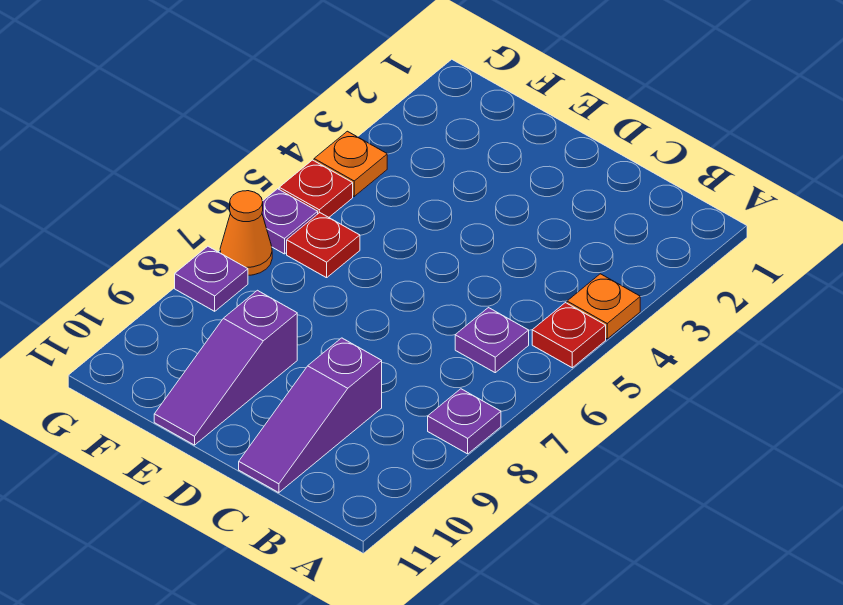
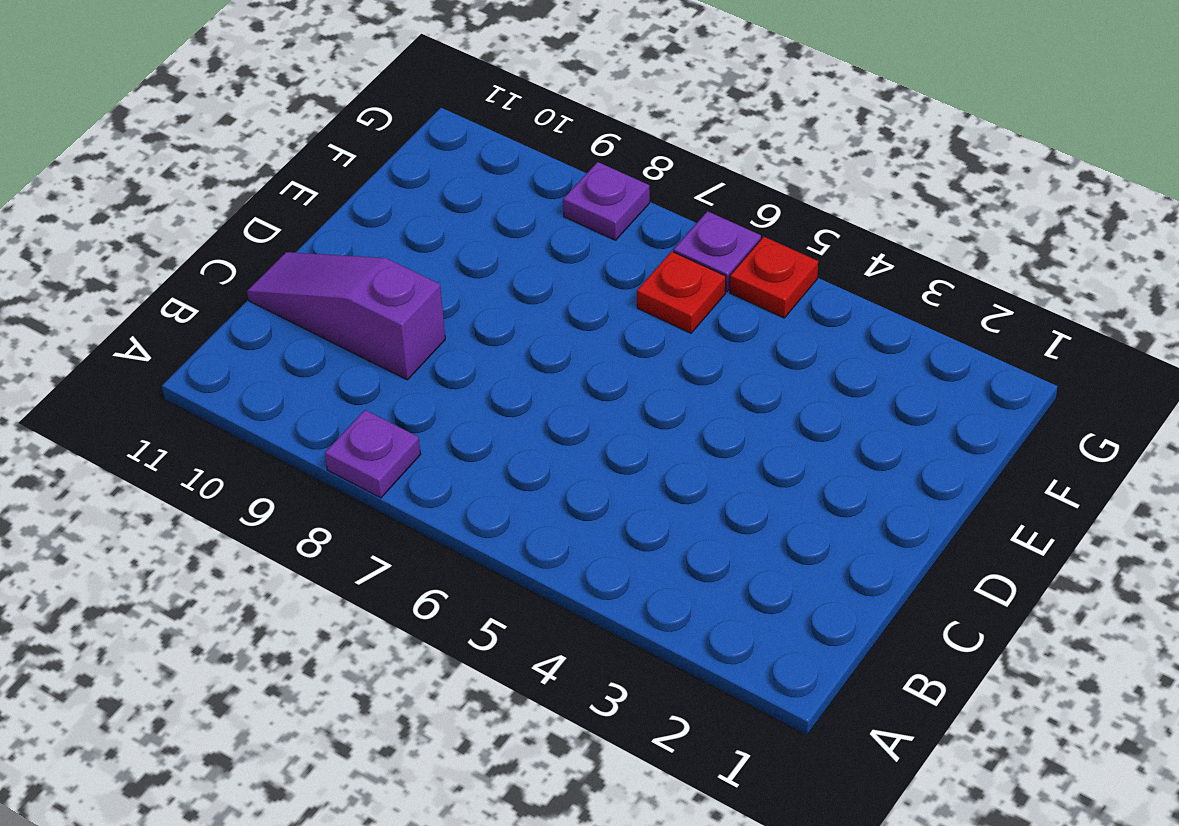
none -> orange plate A4 level 1
none -> red plate A5 level 1
none -> purple plate B6 level 1

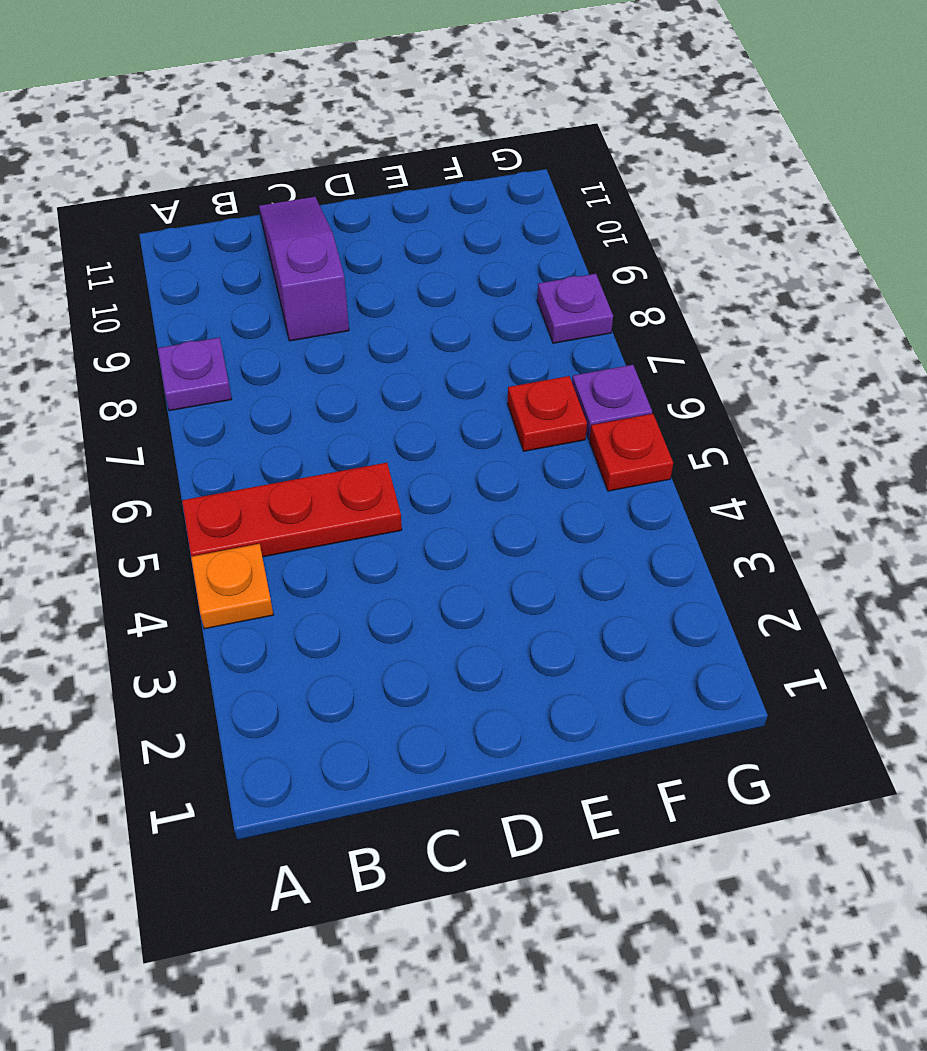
red plate A5:C5 level 1 -> red plate A5 level 1
none -> purple plate B6 level 1
none -> purple slope E9:E11 level 1 top 9
none -> orange plate G4 level 1

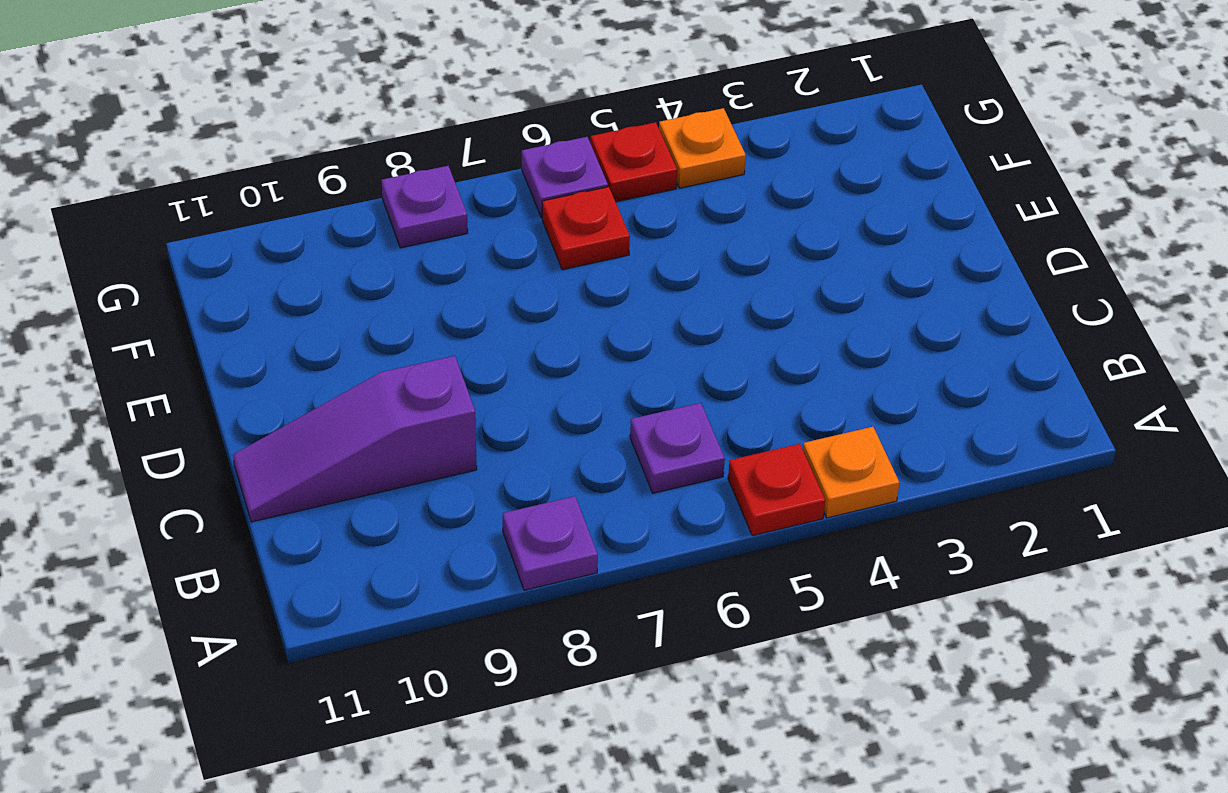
none -> purple slope E9:E11 level 1 top 9
none -> orange cone G7 level 1

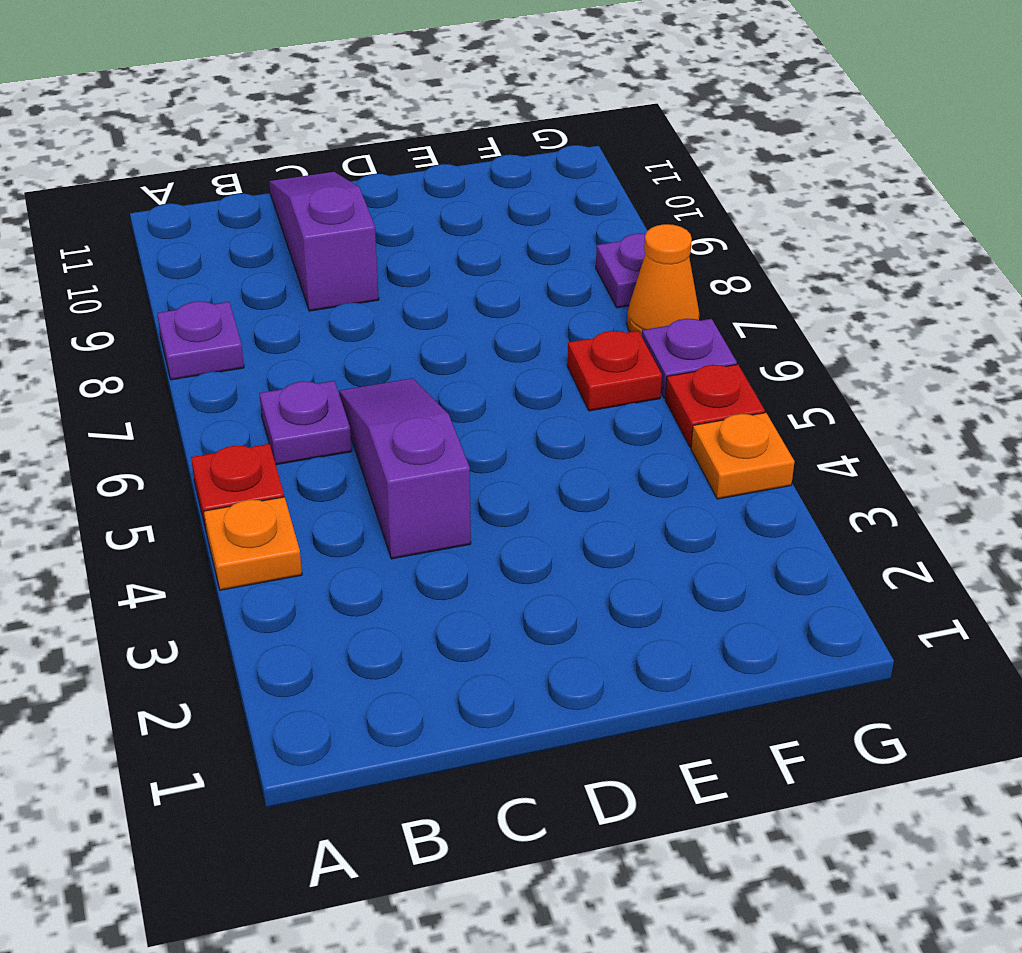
purple slope C4:C6 level 1 top 4 -> purple slope E9:E11 level 1 top 9

